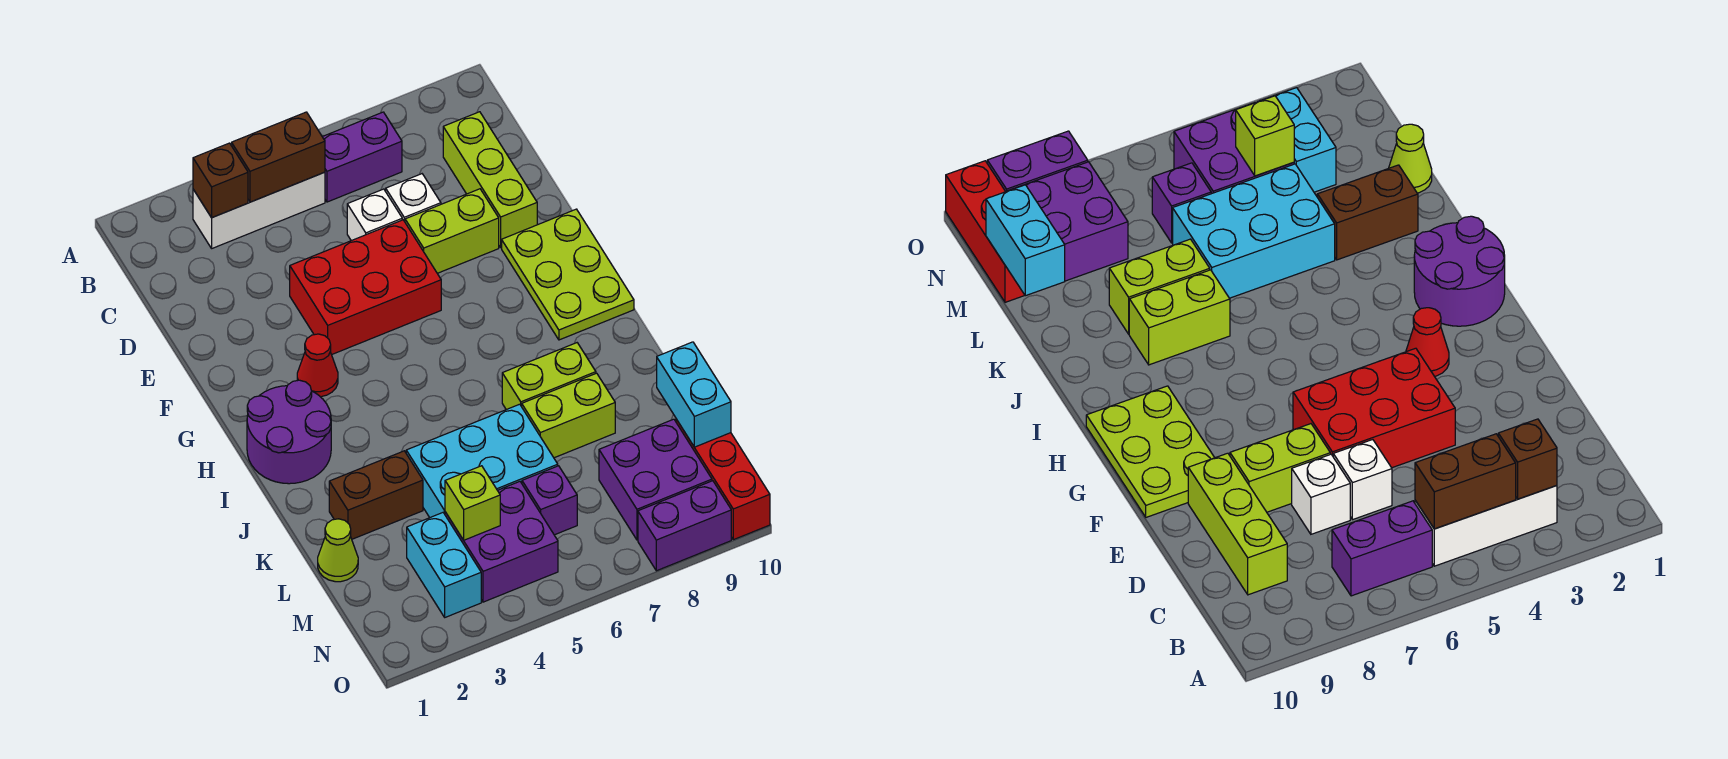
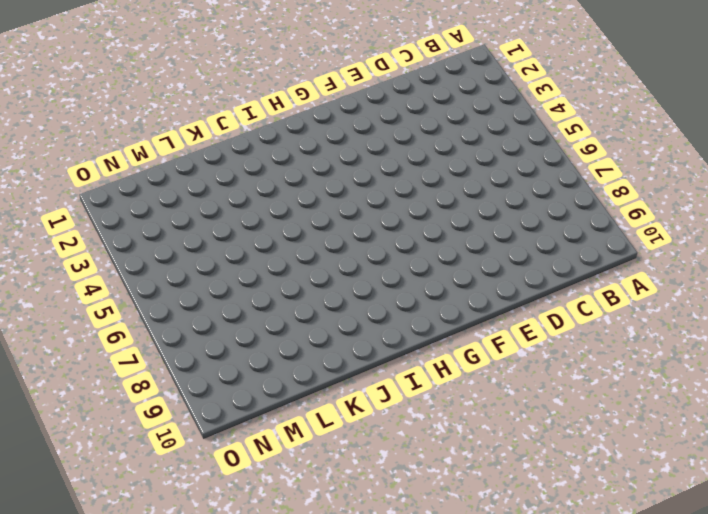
none -> white brick B3:B5 level 1
none -> purple brick B6:B7 level 1
none -> lime brick C9:E9 level 1

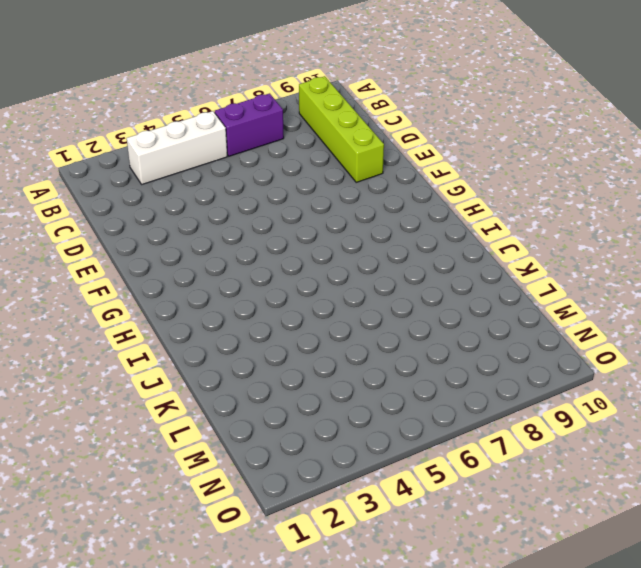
lime brick B9:E9 level 1 -> lime brick C9:E9 level 1
none -> white brick D6 level 1
none -> white brick D7 level 1
none -> red brick E4:F6 level 1

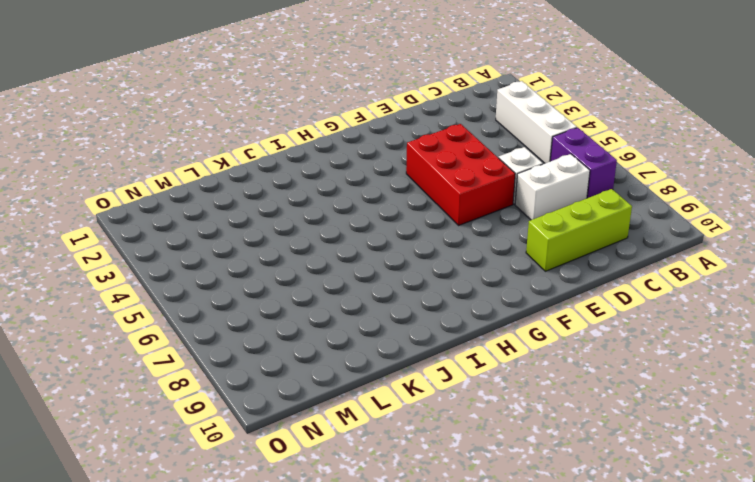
white brick C7:D7 level 1 -> white brick D7 level 1
none -> lime brick E7:E8 level 1
none -> lime plate F9:H10 level 1
none -> red cone G3 level 1

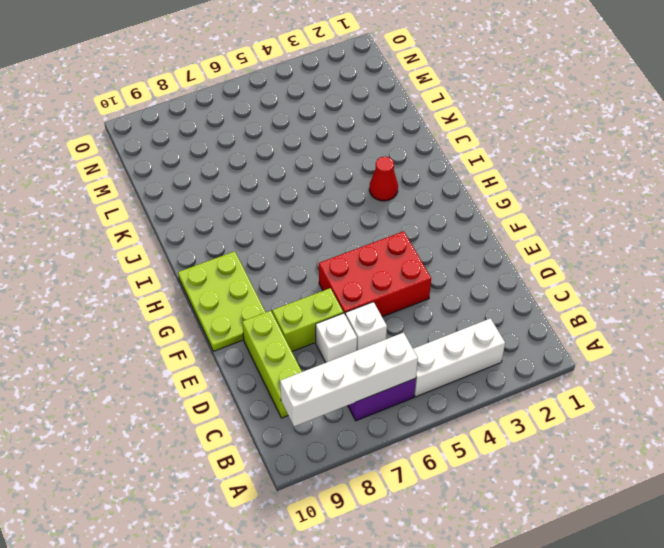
white brick B6:B9 level 2 -> none
red cone I3 level 1 -> red cone G3 level 1
none -> purple round brick H1:I2 level 1
none -> lime brick J7:J8 level 1
none -> brown brick K2:K3 level 1

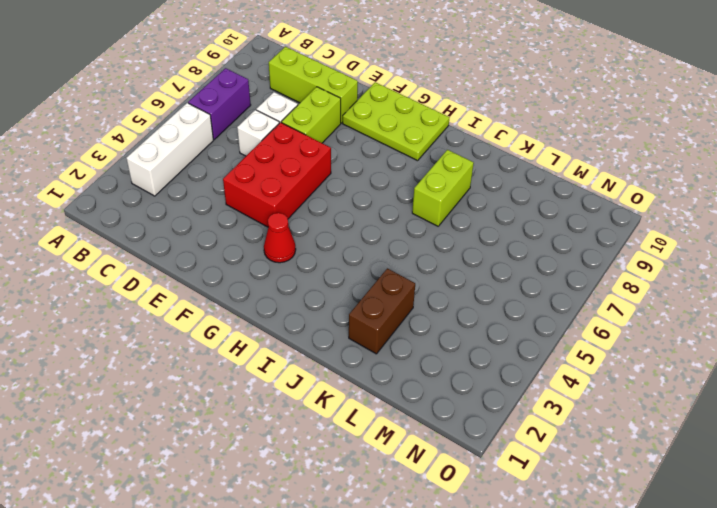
none -> purple round brick H1:I2 level 1
none -> cyan brick K4:L6 level 1
none -> lime brick K7:K8 level 1

